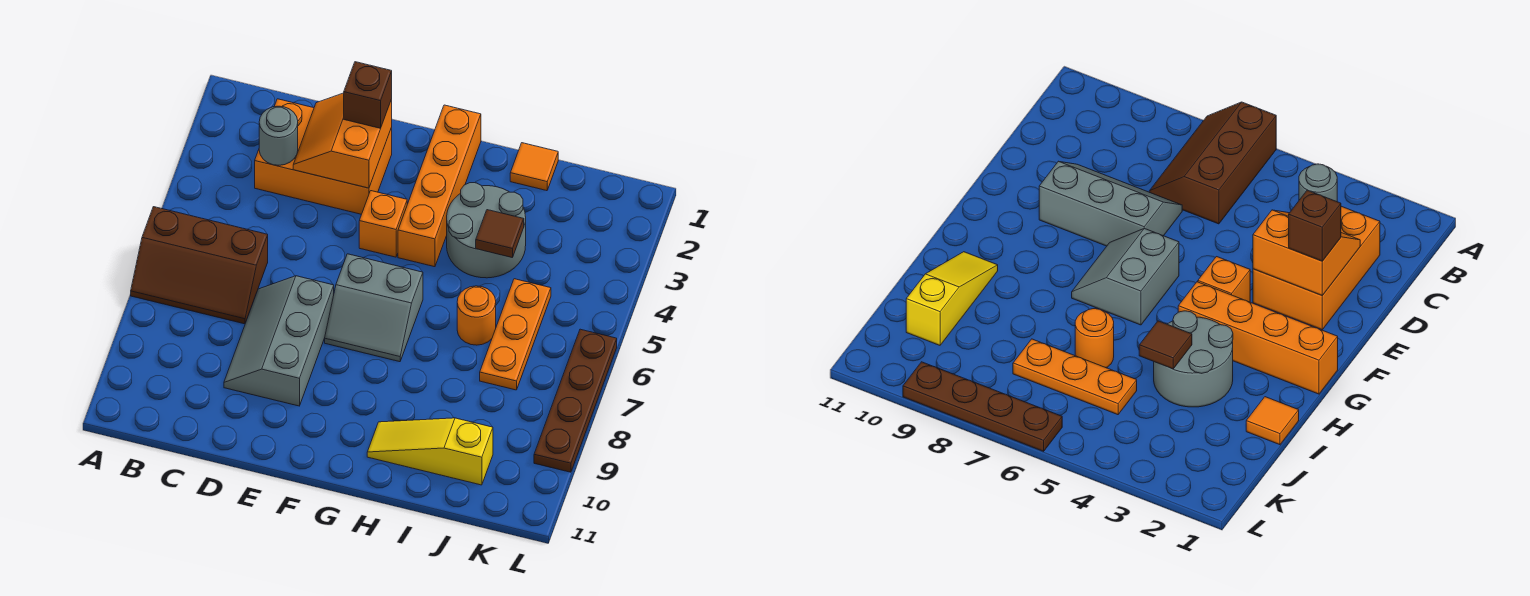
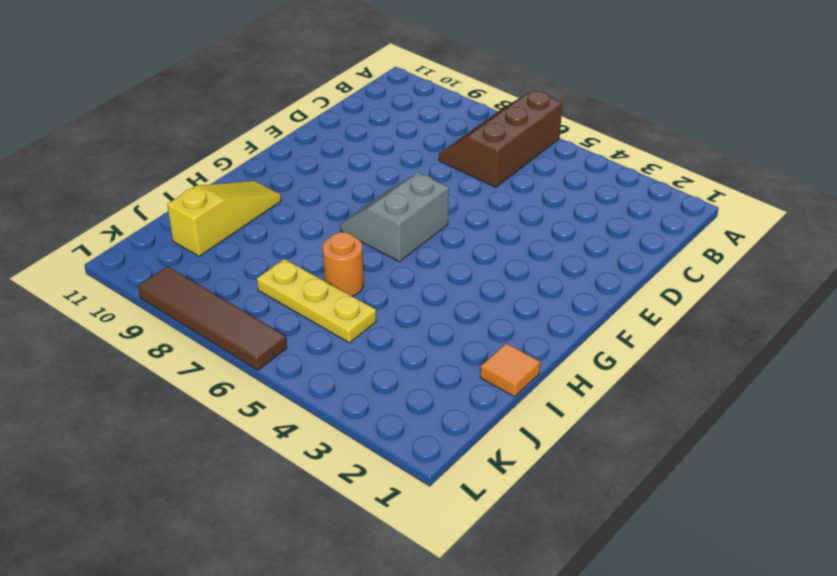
yellow plate J5:J7 level 1 -> orange plate J5:J7 level 1
brown tile L6:L9 level 1 -> brown plate L6:L9 level 1
none -> orange brick C2:E3 level 1
none -> grey slope D7:E9 level 1 top E
none -> orange brick F4 level 1

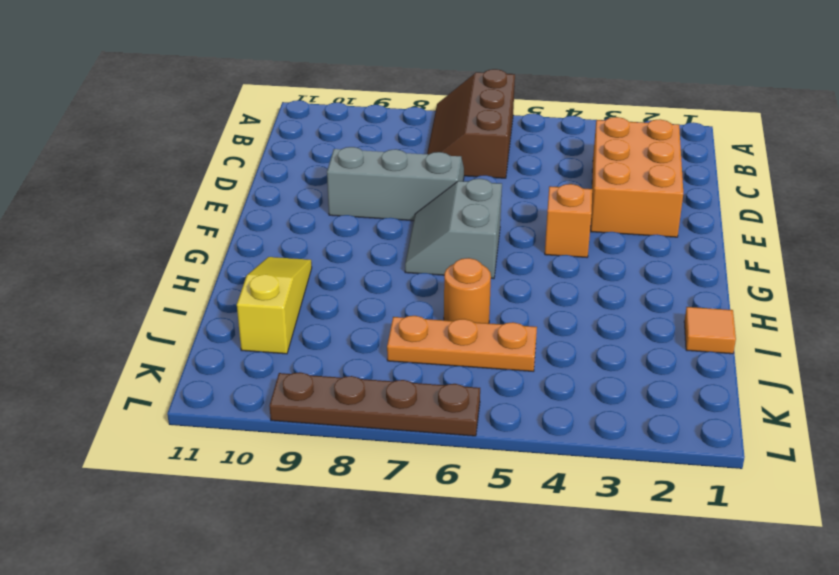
none -> orange brick G1:G4 level 1
none -> grey round brick H3:I4 level 1
none -> grey round brick C3 level 2

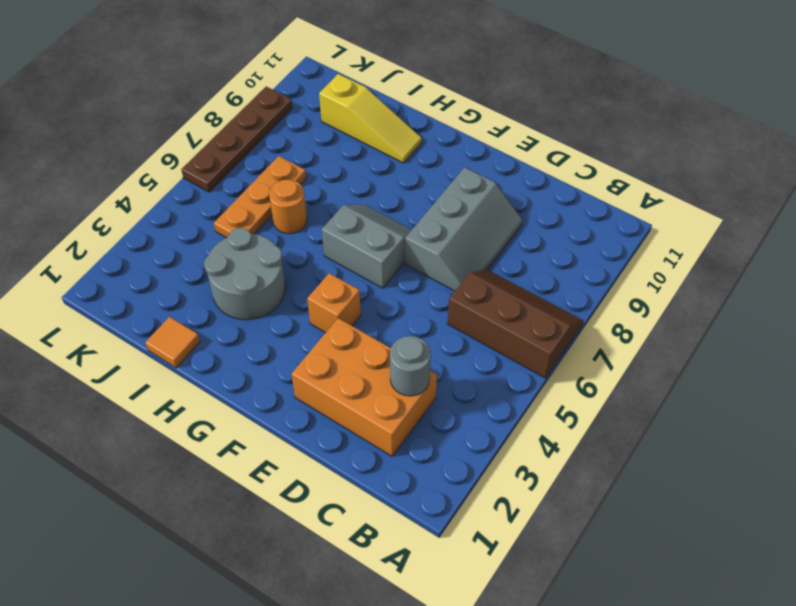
none -> orange brick G1:G4 level 1
none -> orange slope D2:E3 level 2 top E
none -> brown tile I4 level 2

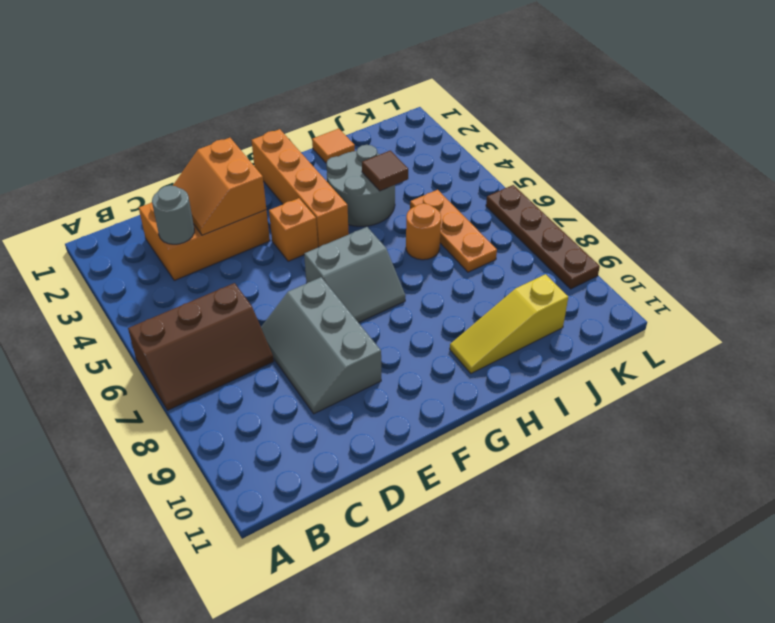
none -> brown brick E2 level 3

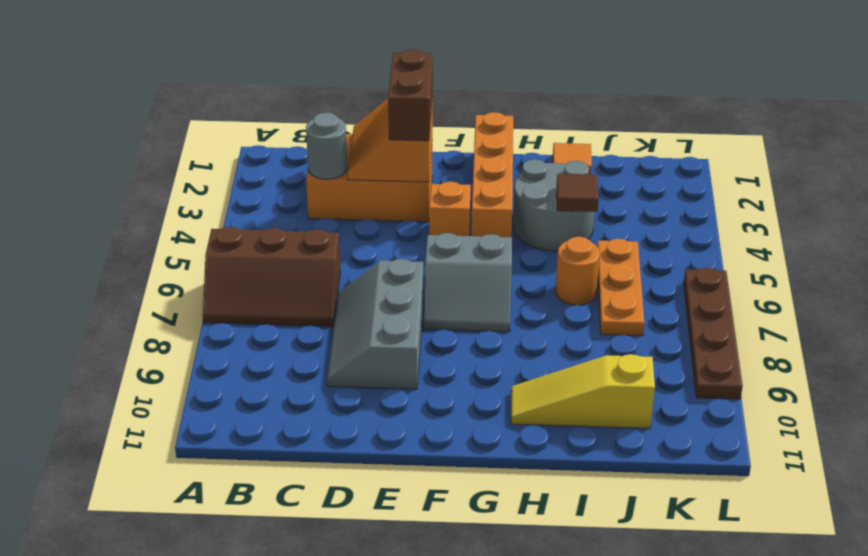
brown brick E2:E3 level 3 -> brown brick E2 level 3

